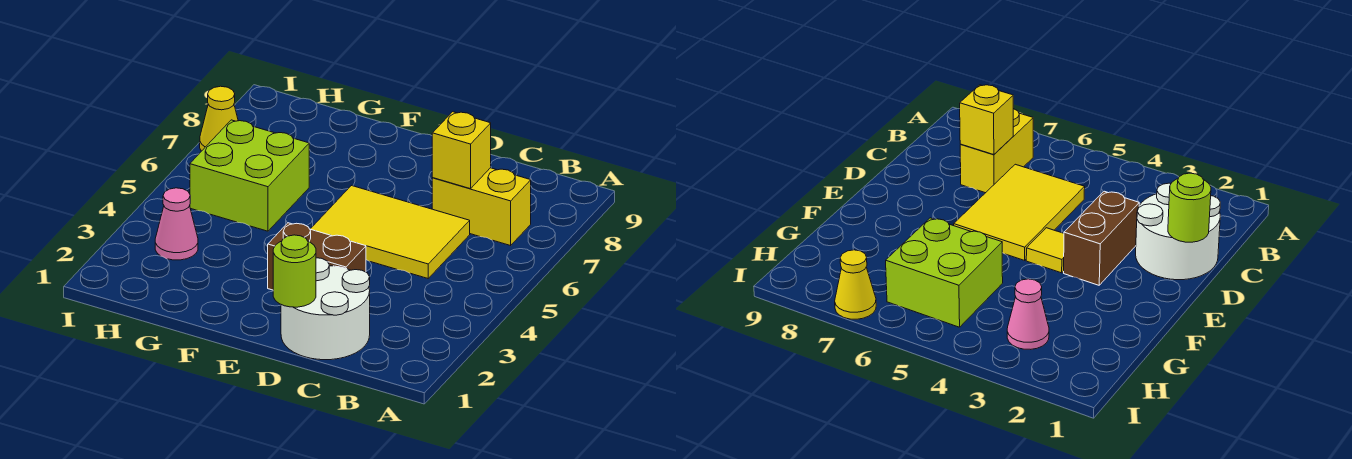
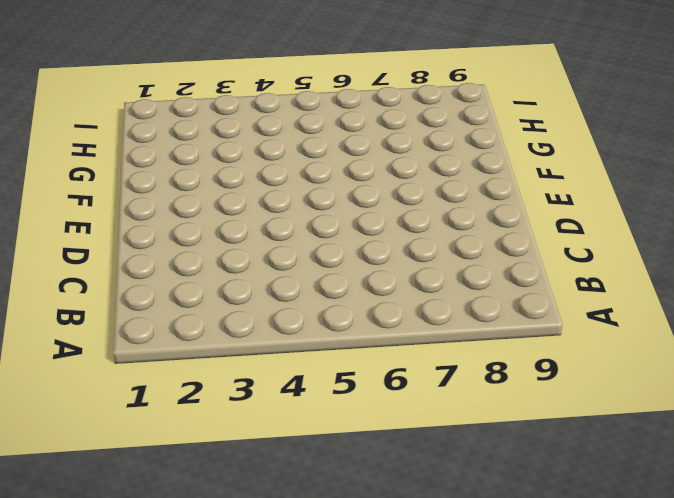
none -> yellow brick B7:C7 level 1
none -> white round brick C1:D2 level 1

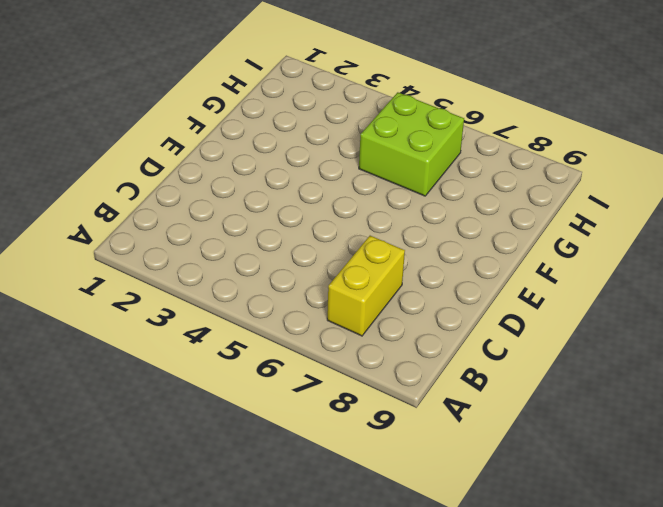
none -> white round brick C1:D2 level 1
none -> yellow tile C5:E6 level 1

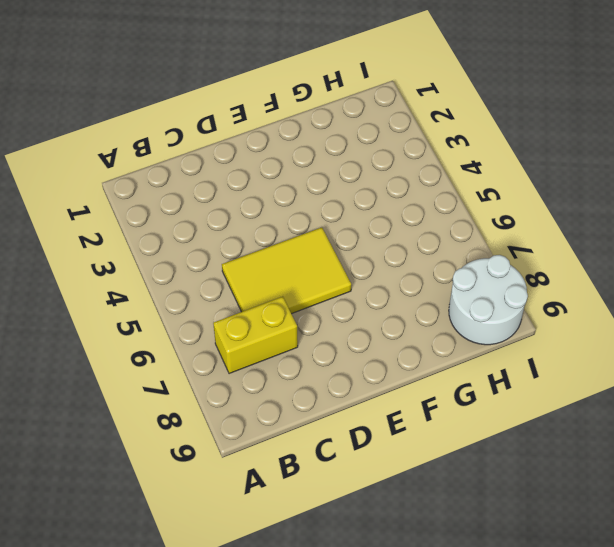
white round brick H8:I9 level 1 -> white round brick C1:D2 level 1
none -> brown brick D3:E3 level 1
none -> yellow tile E4 level 1

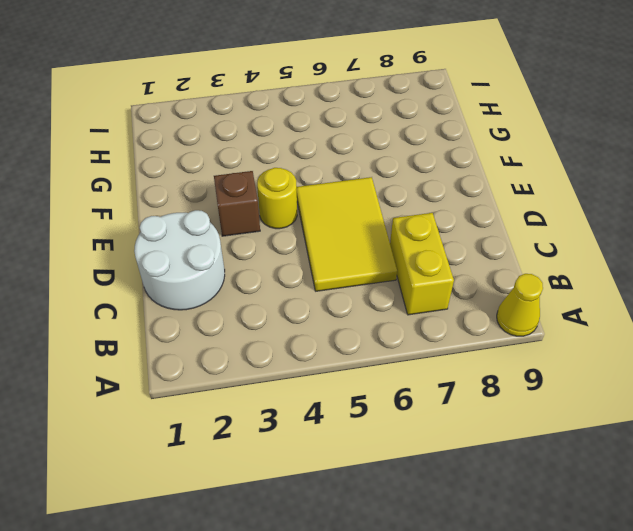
yellow cone A9 level 1 -> yellow cone I7 level 1
brown brick E3 level 1 -> brown brick D3:E3 level 1
yellow round brick E4 level 1 -> yellow tile E4 level 1
none -> lime brick G5:H6 level 1
none -> pink cone H3 level 1

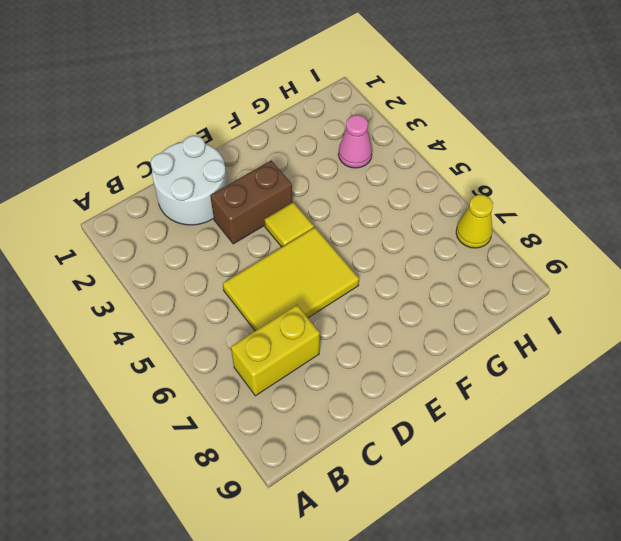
none -> lime brick G5:H6 level 1
none -> yellow brick C7 level 2

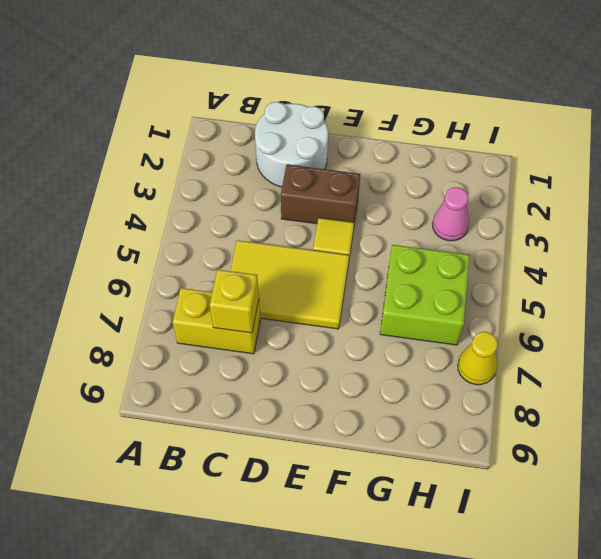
none -> lime round brick D1 level 2

